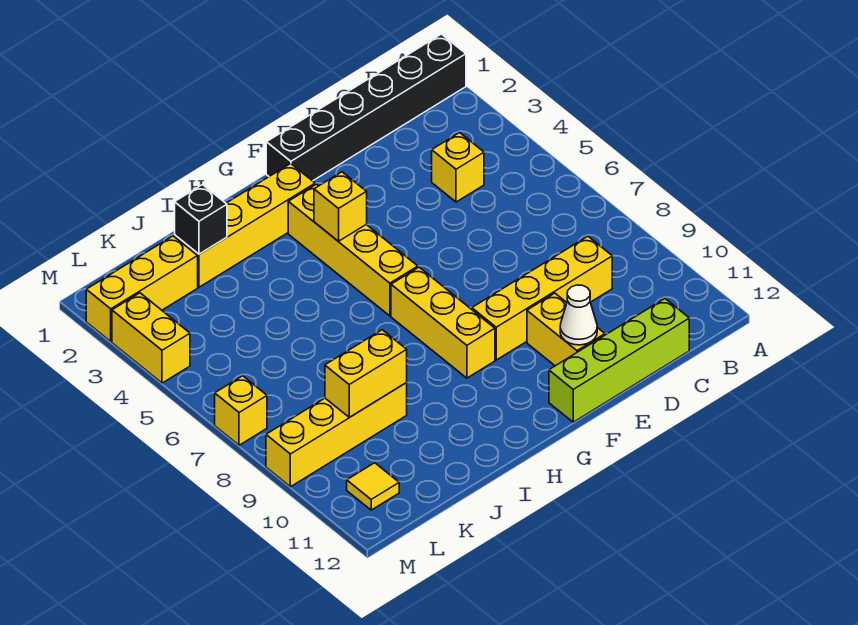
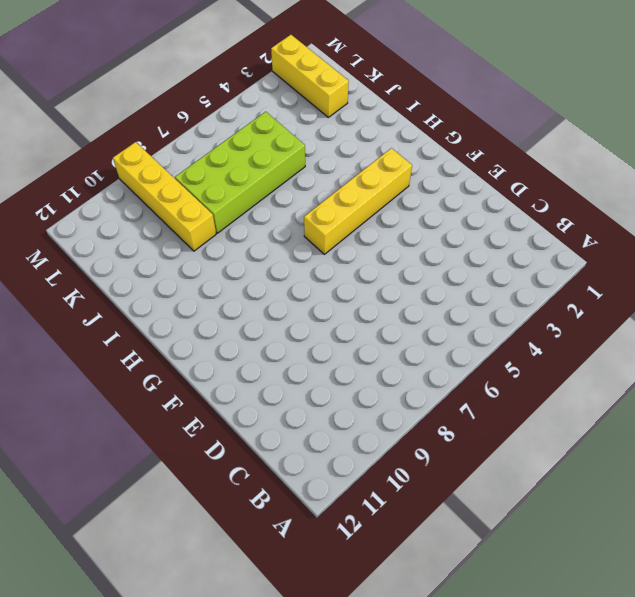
lime brick J5:K8 level 1 -> none
none -> black brick A1:F1 level 1
none -> yellow brick C4 level 1
none -> yellow brick C9:F9 level 1

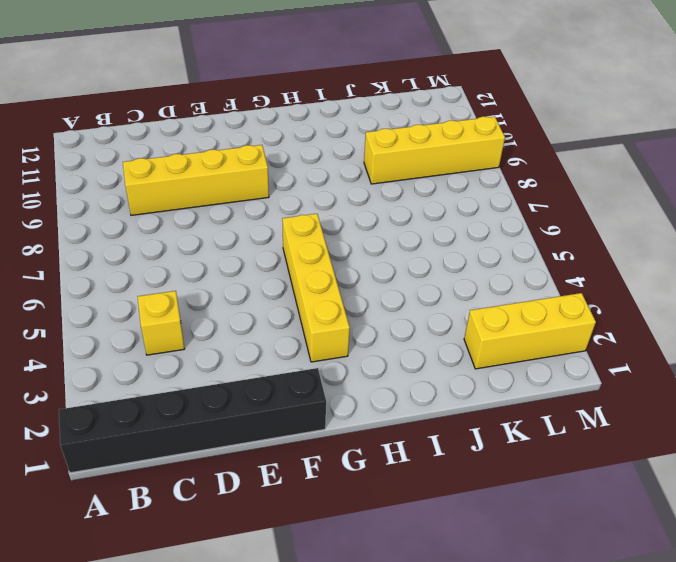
none -> lime brick C12:F12 level 1
none -> yellow brick E10:E11 level 1
none -> yellow brick G2:J2 level 1

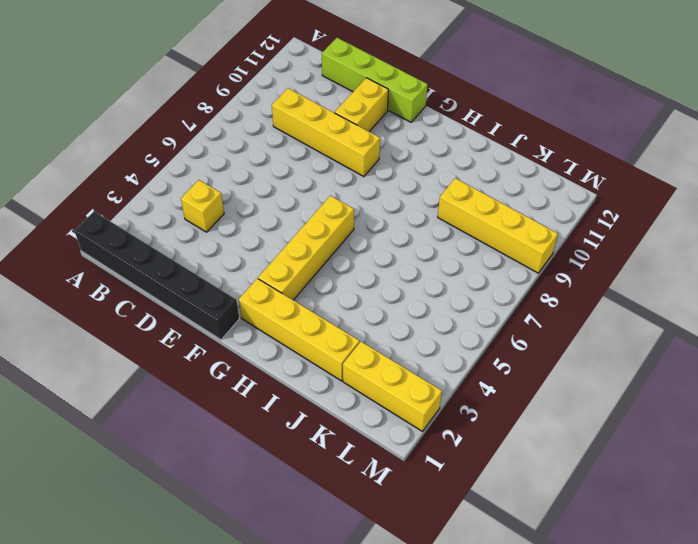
none -> yellow brick G7:G9 level 1
none -> yellow tile L11 level 1
none -> yellow brick M3:M4 level 1

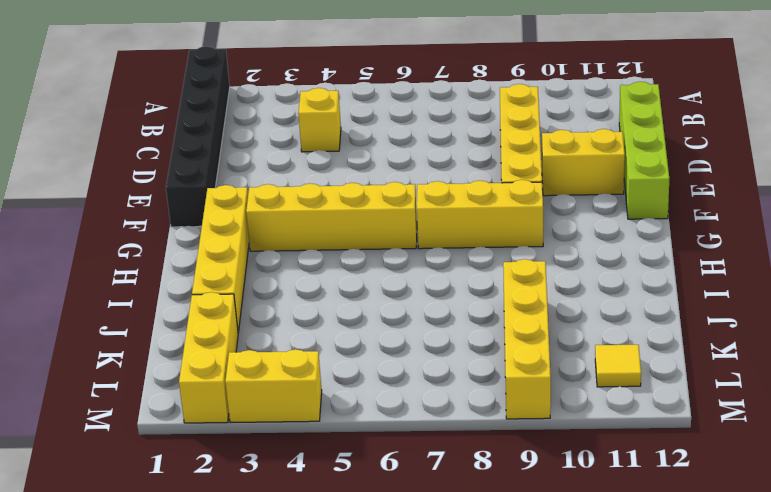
none -> yellow brick M7 level 1
none -> white cone E11 level 2
none -> yellow brick G4 level 2

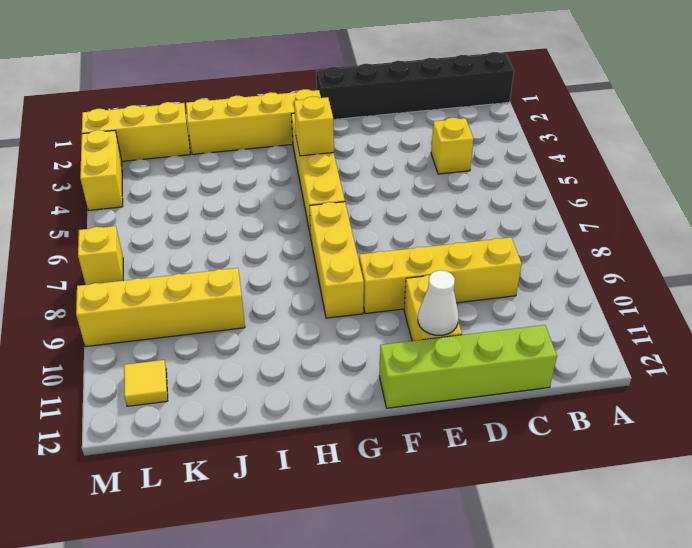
none -> black brick J2 level 2
none -> yellow brick J9:K9 level 2

